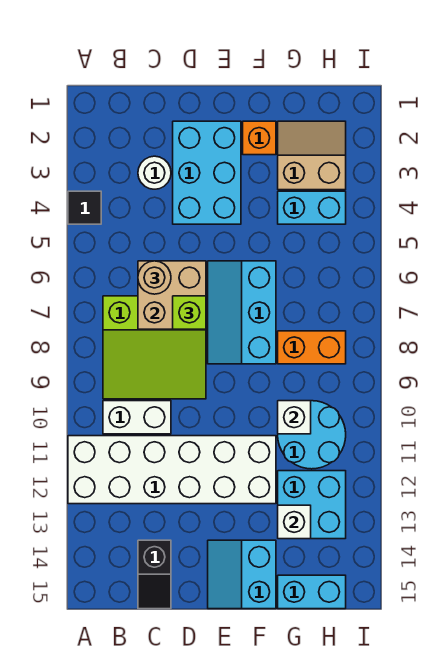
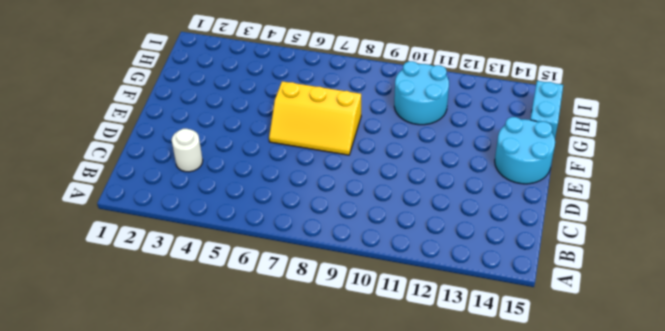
yellow slope E6:F8 level 1 top F -> cyan slope E6:F8 level 1 top F
cyan round brick E14:F15 level 1 -> cyan slope E14:F15 level 1 top F
none -> black tile A4 level 1
none -> white brick A11:F12 level 1
none -> lime slope B7:D9 level 1 top 7

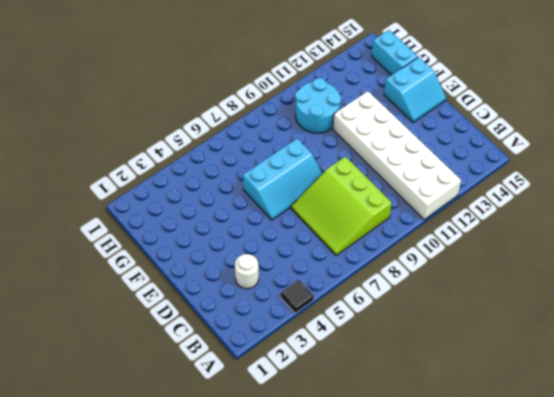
lime slope B7:D9 level 1 top 9 -> lime slope B7:D9 level 1 top 7
none -> white brick B10:C10 level 1
none -> black slope C14:C15 level 1 top 14
none -> cyan brick D2:E4 level 1

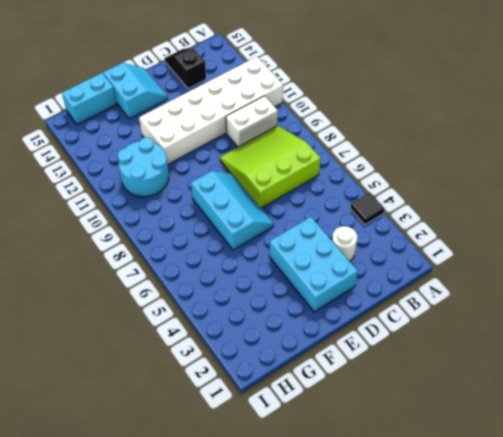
none -> orange brick F2 level 1
none -> tan slope G2:H3 level 1 top 3
none -> cyan brick G4:H4 level 1

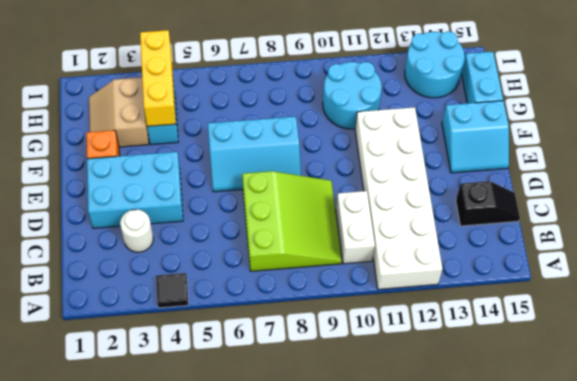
yellow brick G4:I4 level 2 -> none
cyan round brick H13:I14 level 1 -> cyan brick G12:H13 level 1
none -> orange brick G8:H8 level 1
none -> tan brick C6:D7 level 2
none -> white brick G10 level 2

